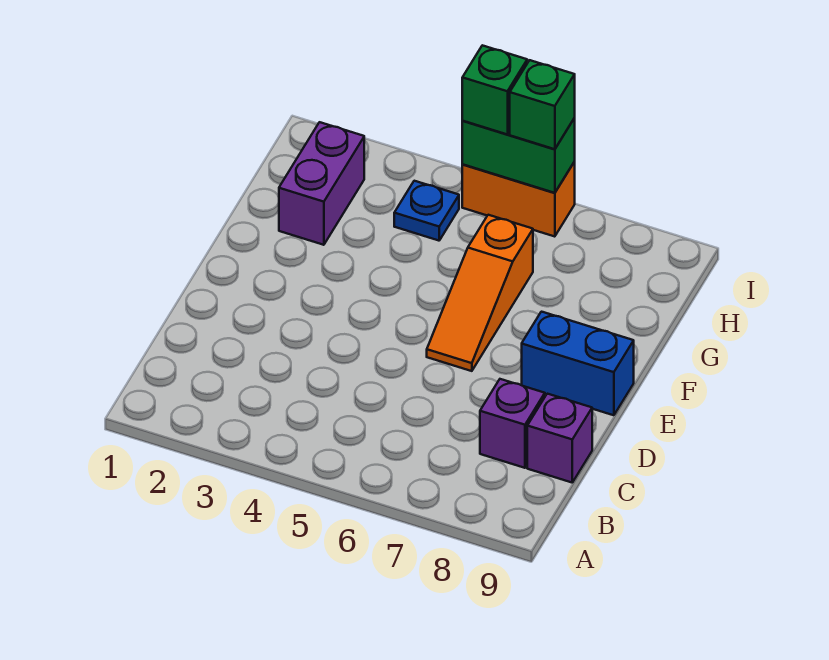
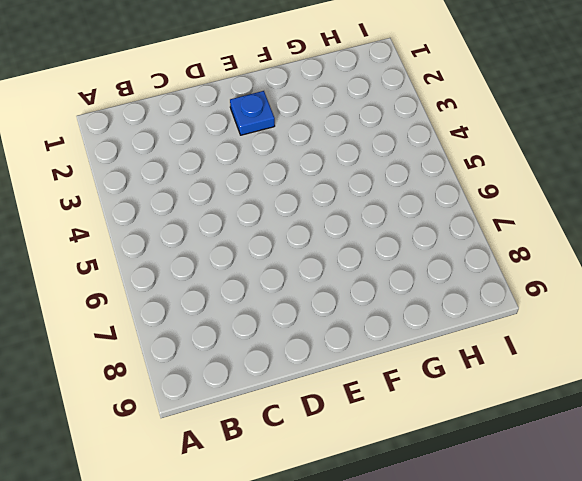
blue plate E2 level 1 -> blue plate H4 level 1
none -> purple brick C8 level 1
none -> purple brick C9 level 1

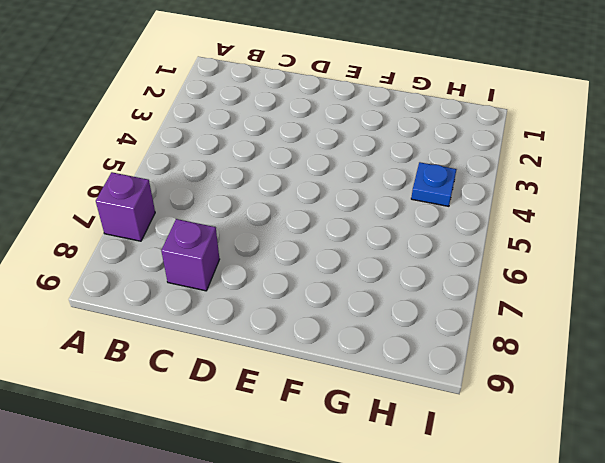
purple brick A7 level 1 -> purple brick C9 level 1
none -> orange slope E6:G6 level 1 top G
none -> blue brick E8:E9 level 1

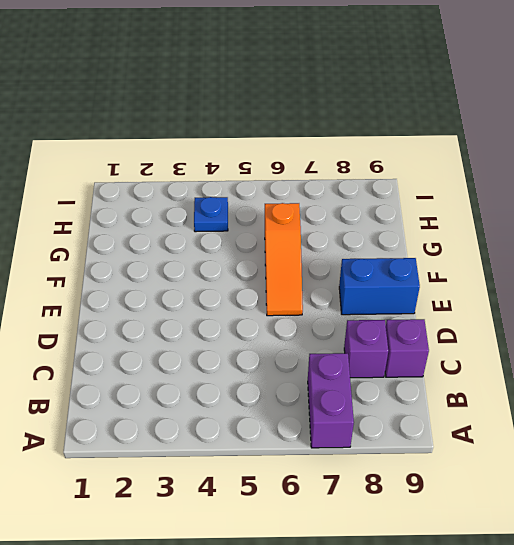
purple brick A7:B7 level 1 -> purple brick G2:H2 level 1
none -> orange brick I5:I6 level 1
none -> green brick I5:I6 level 2

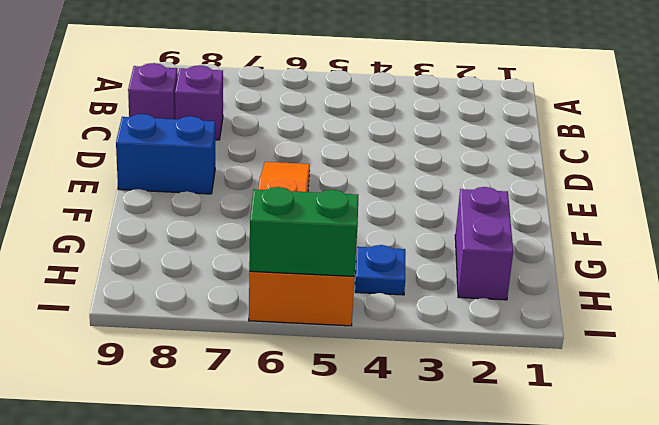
none -> green brick I5 level 3
none -> green brick I6 level 3

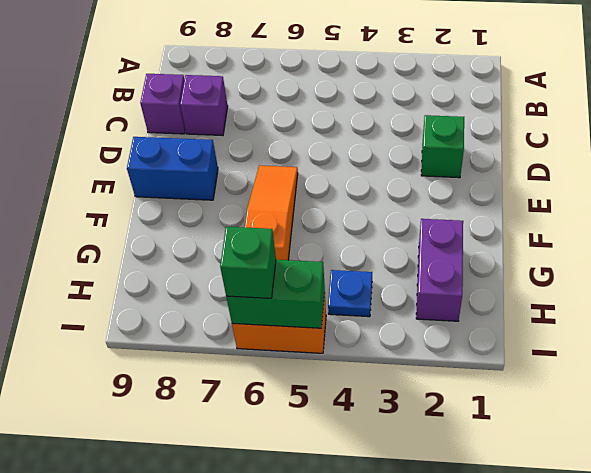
green brick D2 level 1 -> green brick I5 level 3

